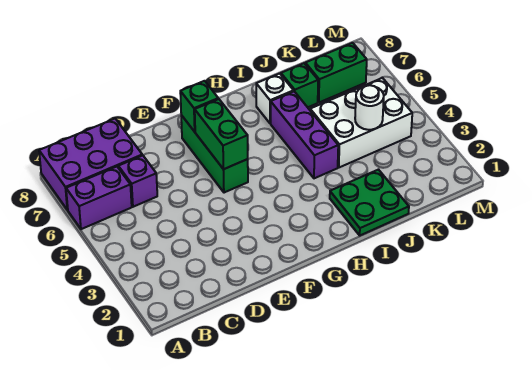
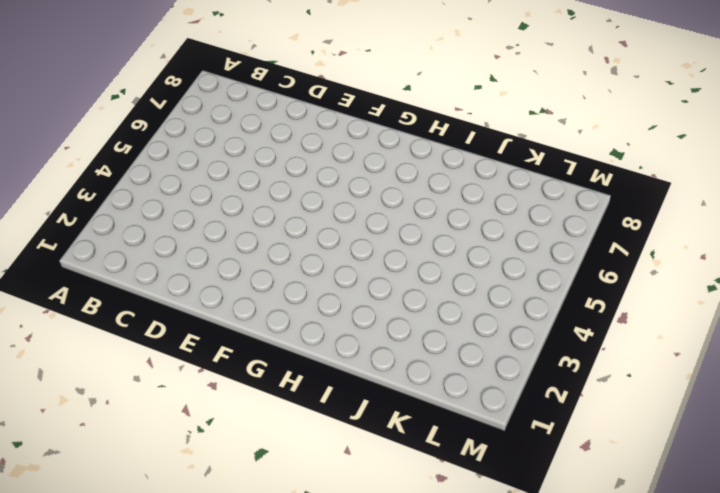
none -> purple brick A6:B6 level 1
none -> purple brick A7:C8 level 1
none -> purple brick C6 level 1

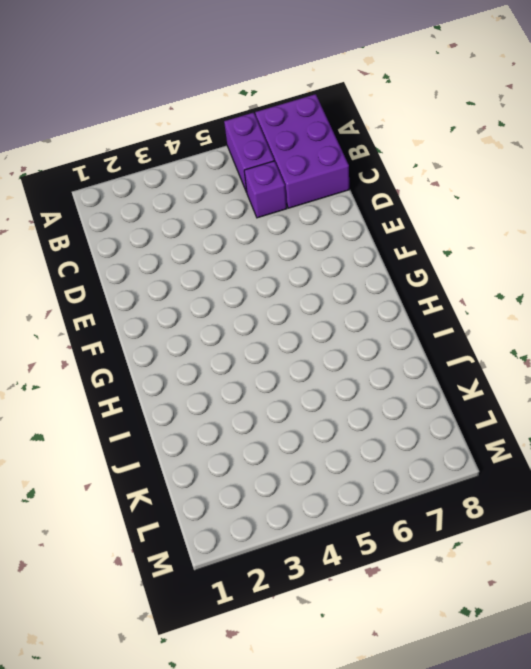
none -> green brick F5:F7 level 1
none -> green plate I1:J2 level 1
none -> purple brick I4:I6 level 1

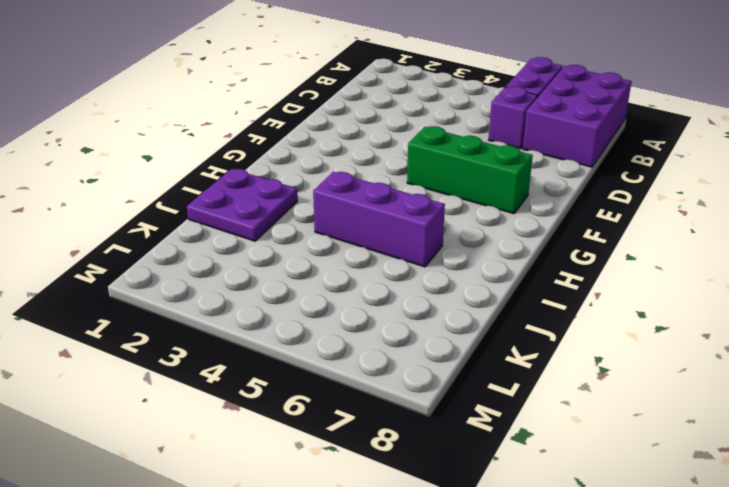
purple plate I1:J2 level 1 -> green plate I1:J2 level 1
none -> white brick I7 level 1
none -> white brick J4:L5 level 1
none -> green brick J7 level 1

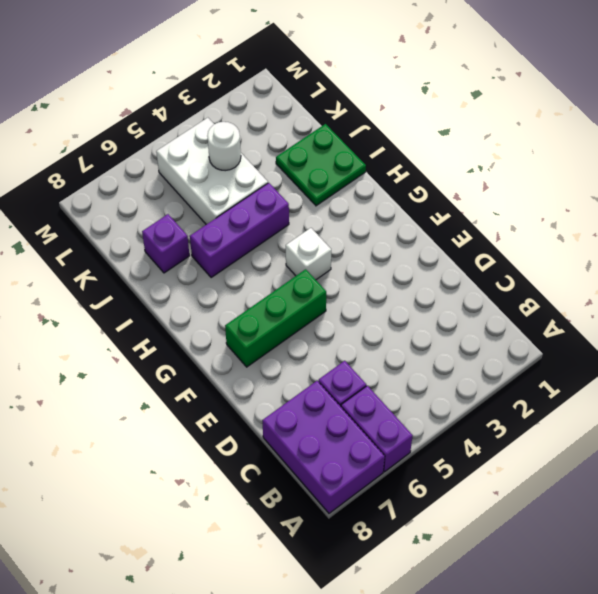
white brick G4 level 1 -> white brick I7 level 1
purple brick J7 level 1 -> green brick J7 level 1
none -> green brick K7:L7 level 1
none -> green brick F5:F6 level 2
none -> green brick F7 level 2

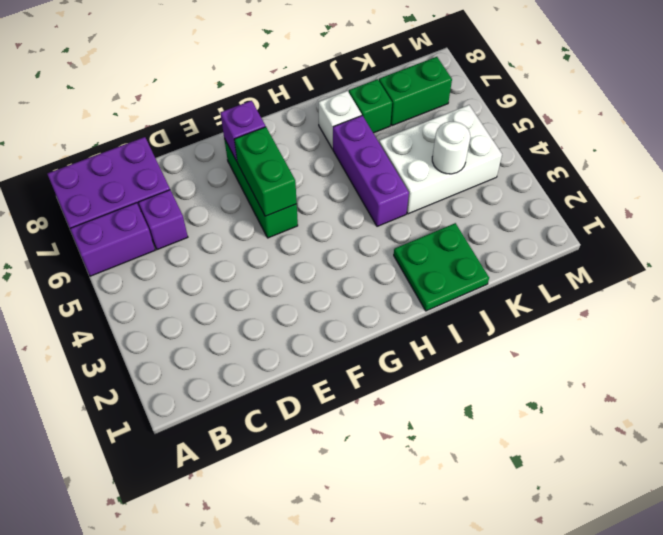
purple brick F7 level 2 -> green brick F7 level 2

